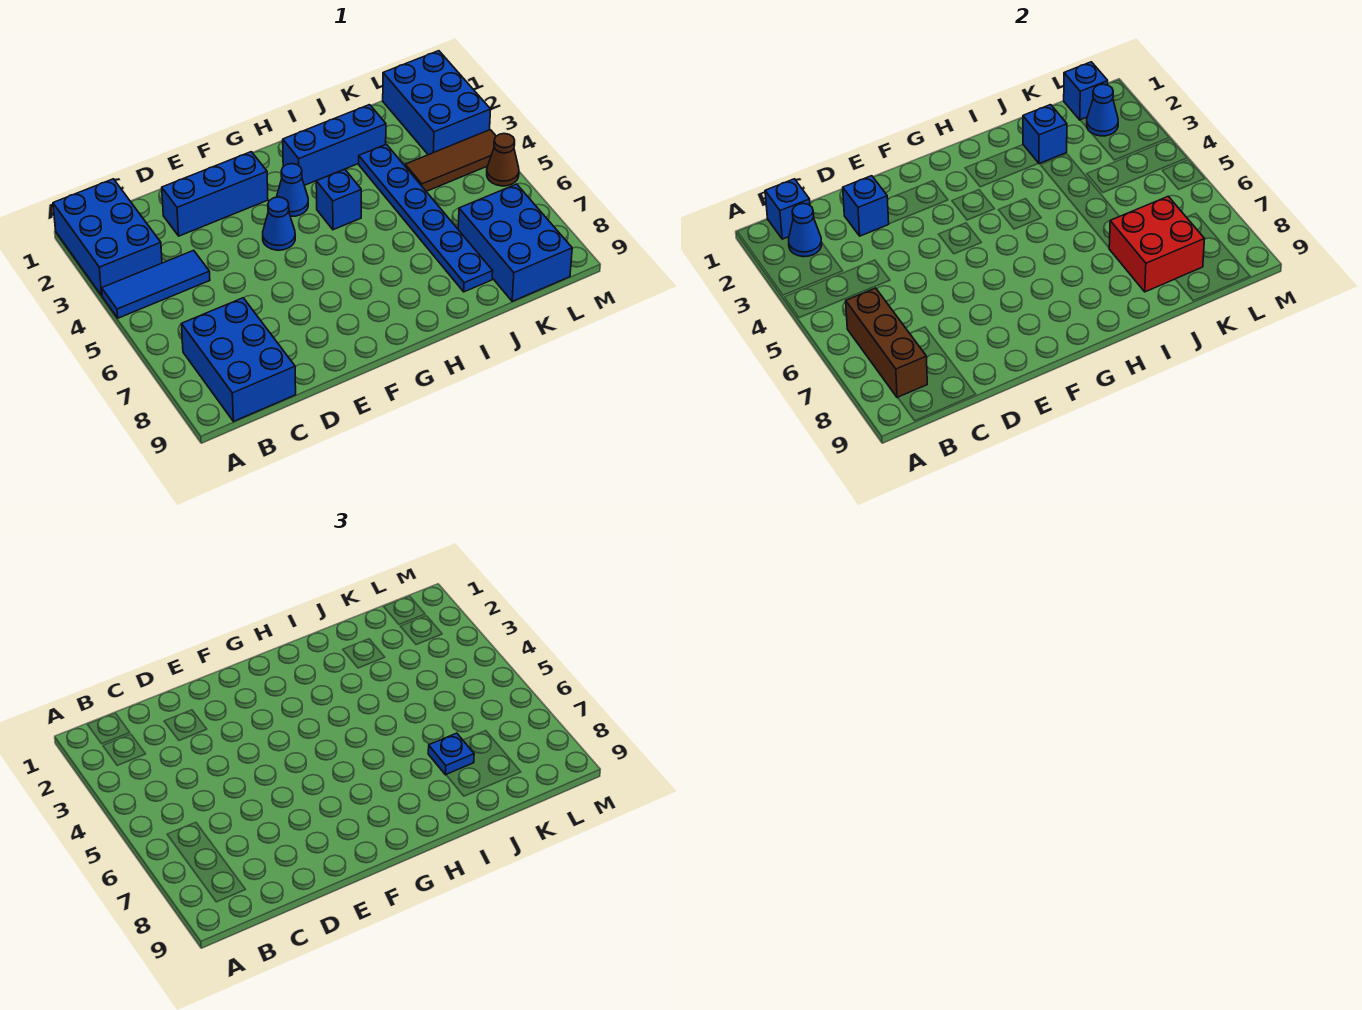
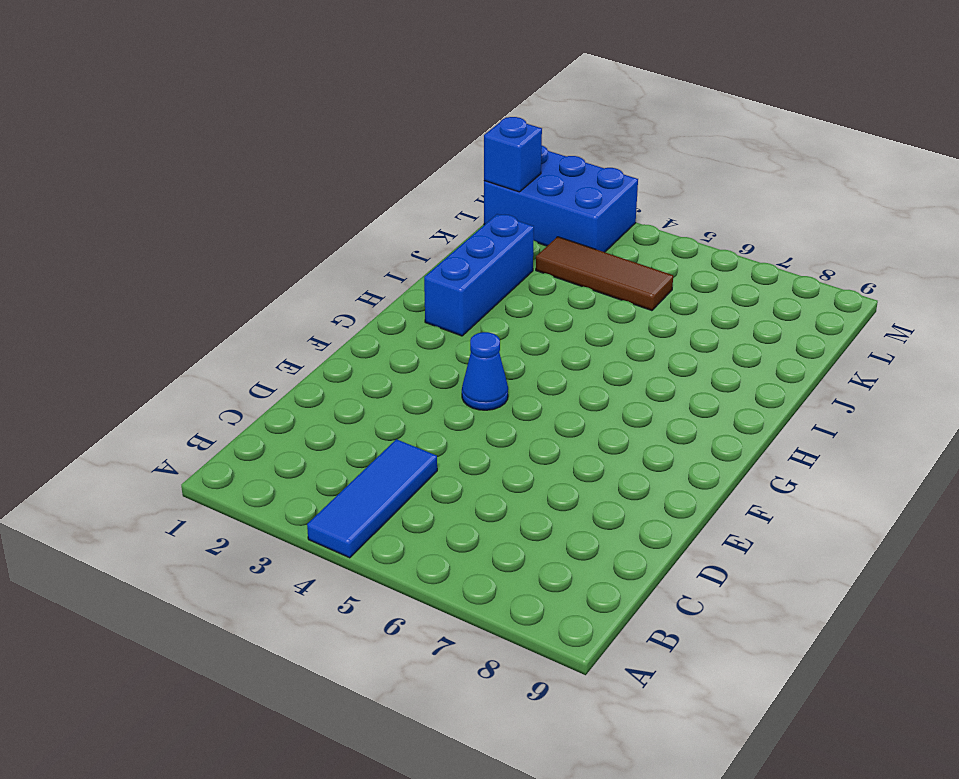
brown tile K3:K5 level 1 -> brown tile K4:M4 level 1
none -> blue brick A1:B3 level 1
none -> blue brick B7:C9 level 1
none -> blue brick D2:F2 level 1

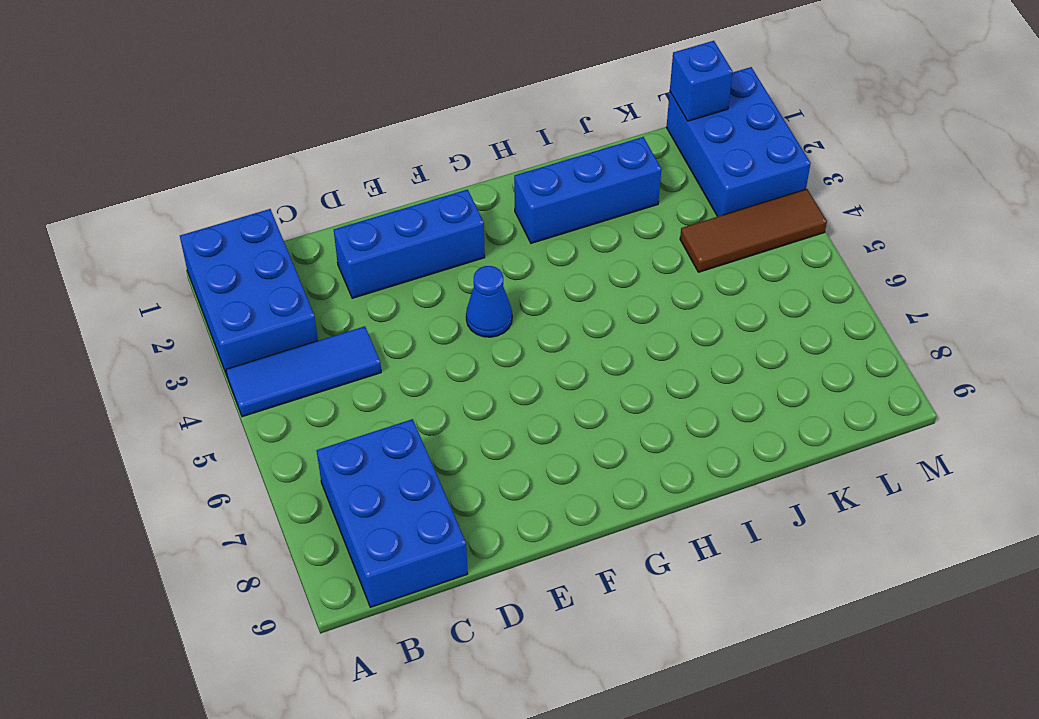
none -> blue cone G3 level 1
none -> blue brick H4 level 1
none -> blue plate J3:J8 level 1

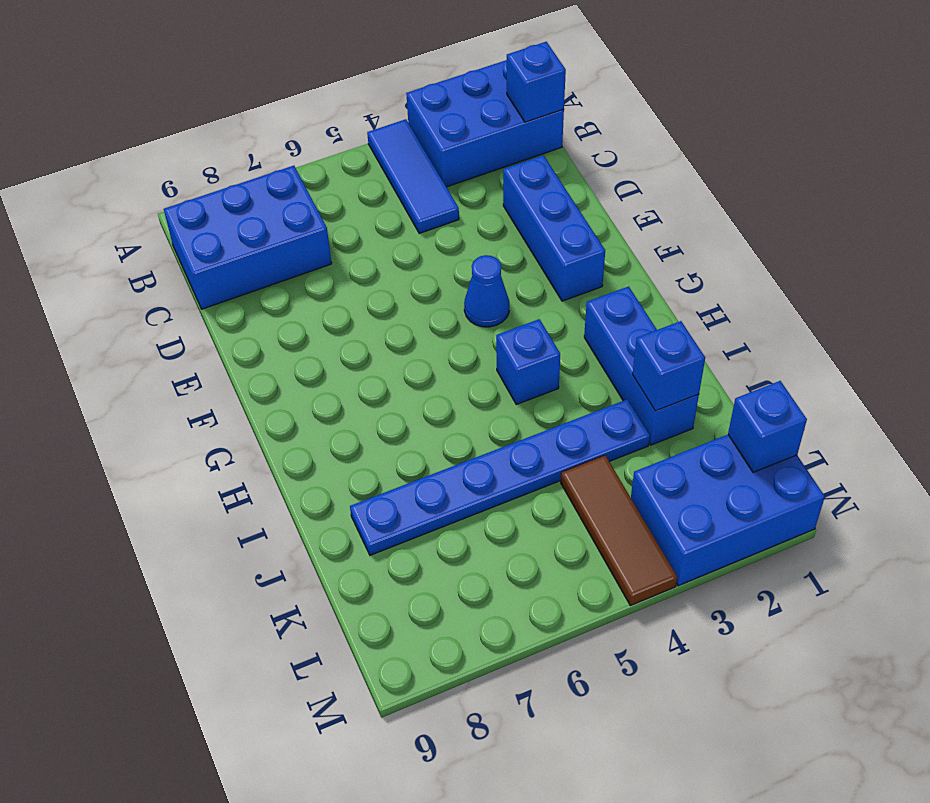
none -> blue cone G3 level 1
none -> blue brick K7:L9 level 1
none -> brown cone M5 level 1

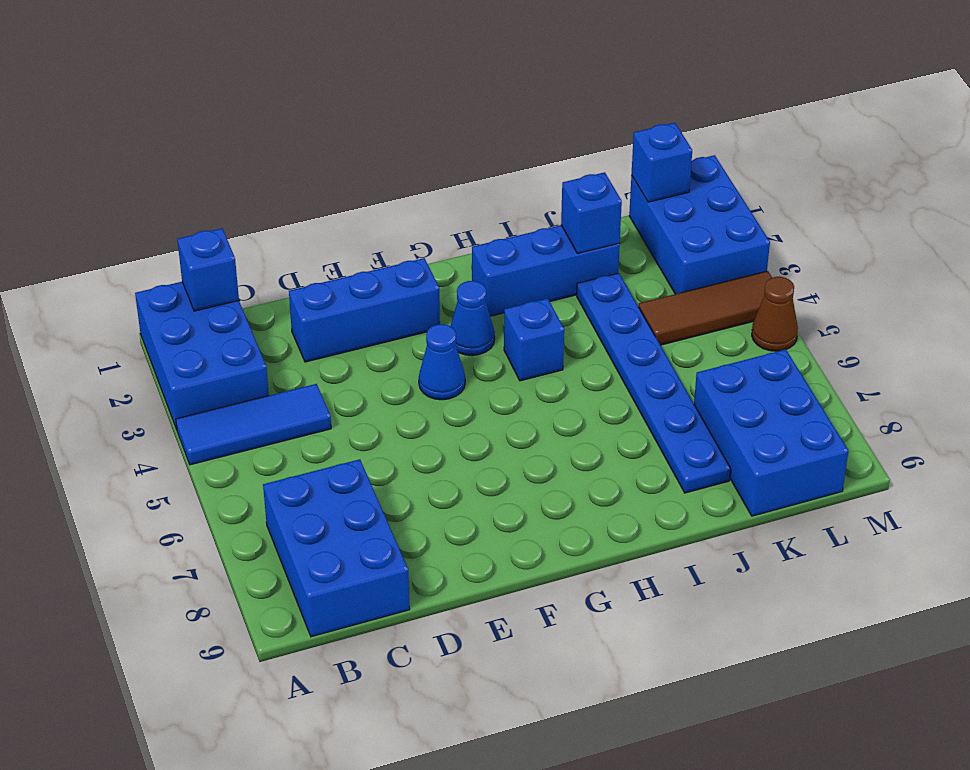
none -> blue cone B2 level 2
none -> brown brick B6:B8 level 2
none -> blue brick D2 level 2

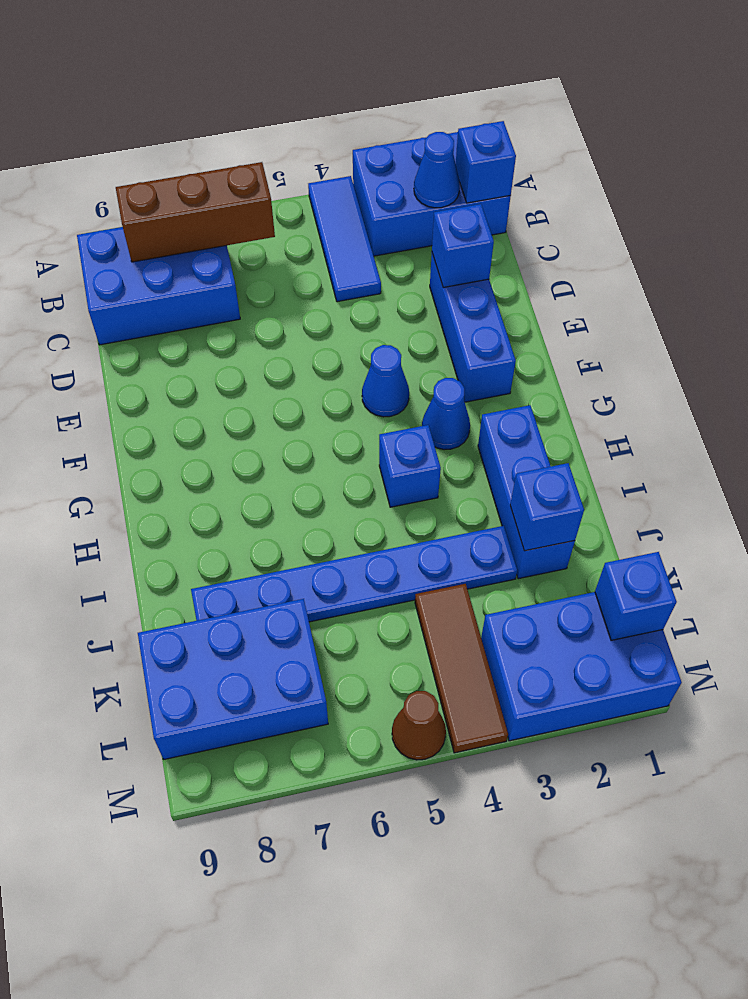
none -> red brick J7:K8 level 2
none -> blue cone L2 level 2
none -> blue plate J7 level 3

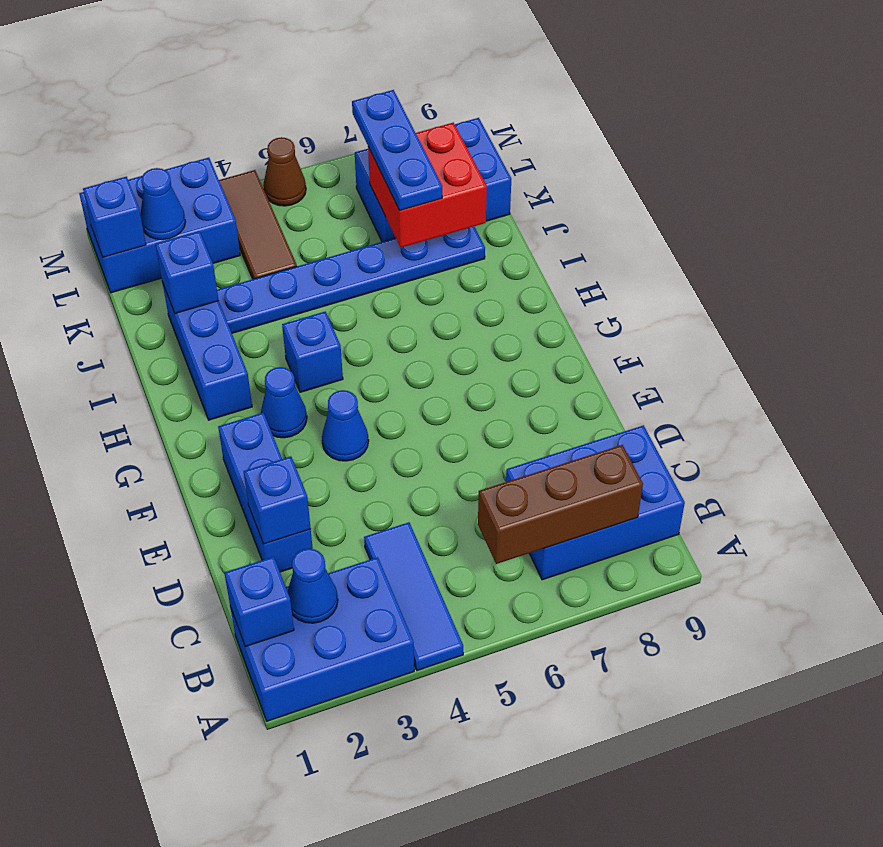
blue plate J7:L7 level 3 -> blue plate J7 level 3

